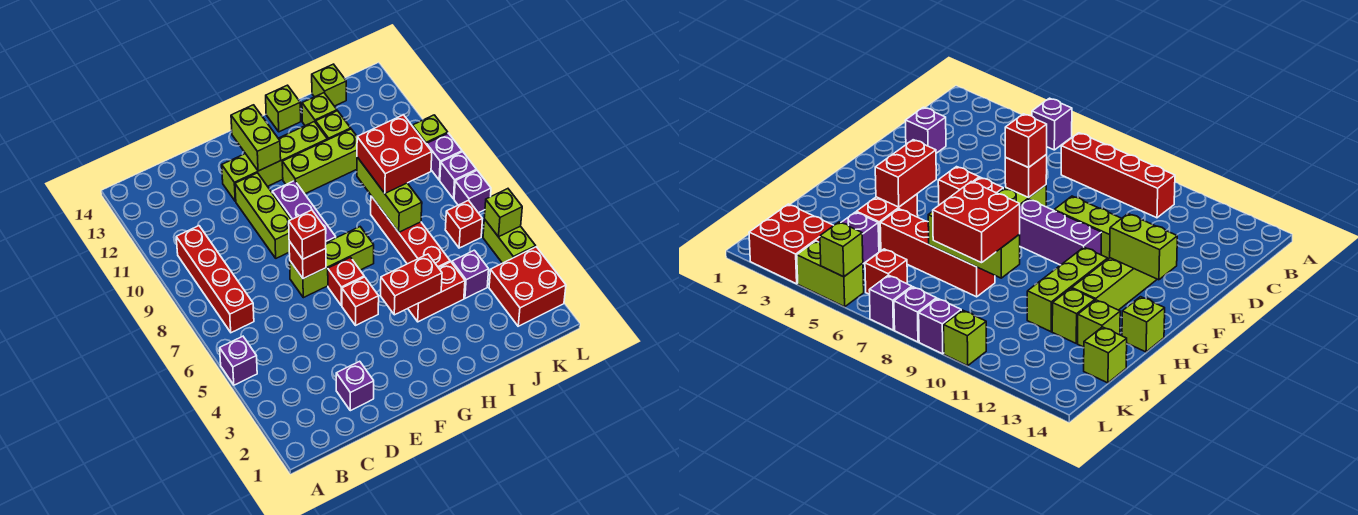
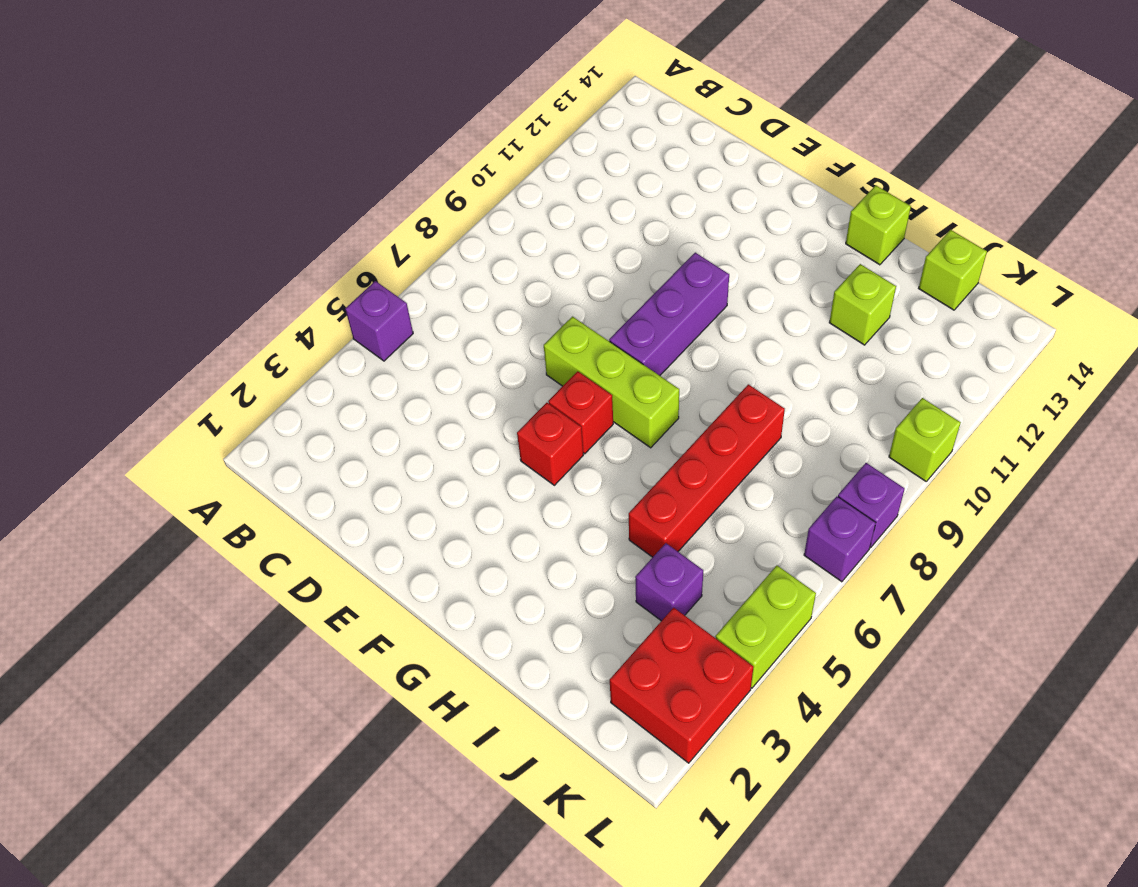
none -> red brick B7:B10 level 1
none -> purple brick D2 level 1
none -> lime brick E9:E11 level 1
none -> lime brick E12:H12 level 1

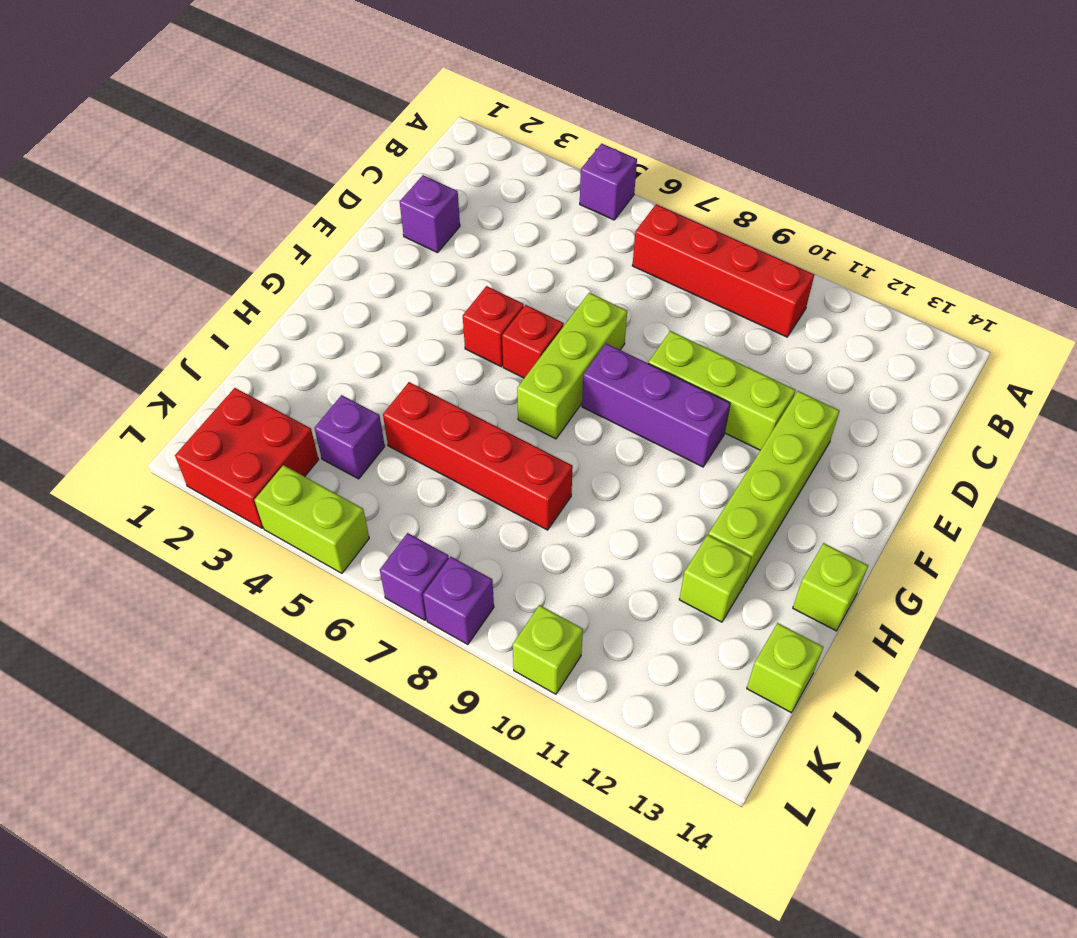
none -> lime brick G11:I11 level 1
none -> red brick H4:I4 level 1
none -> lime brick I13 level 1
none -> red brick K6 level 1

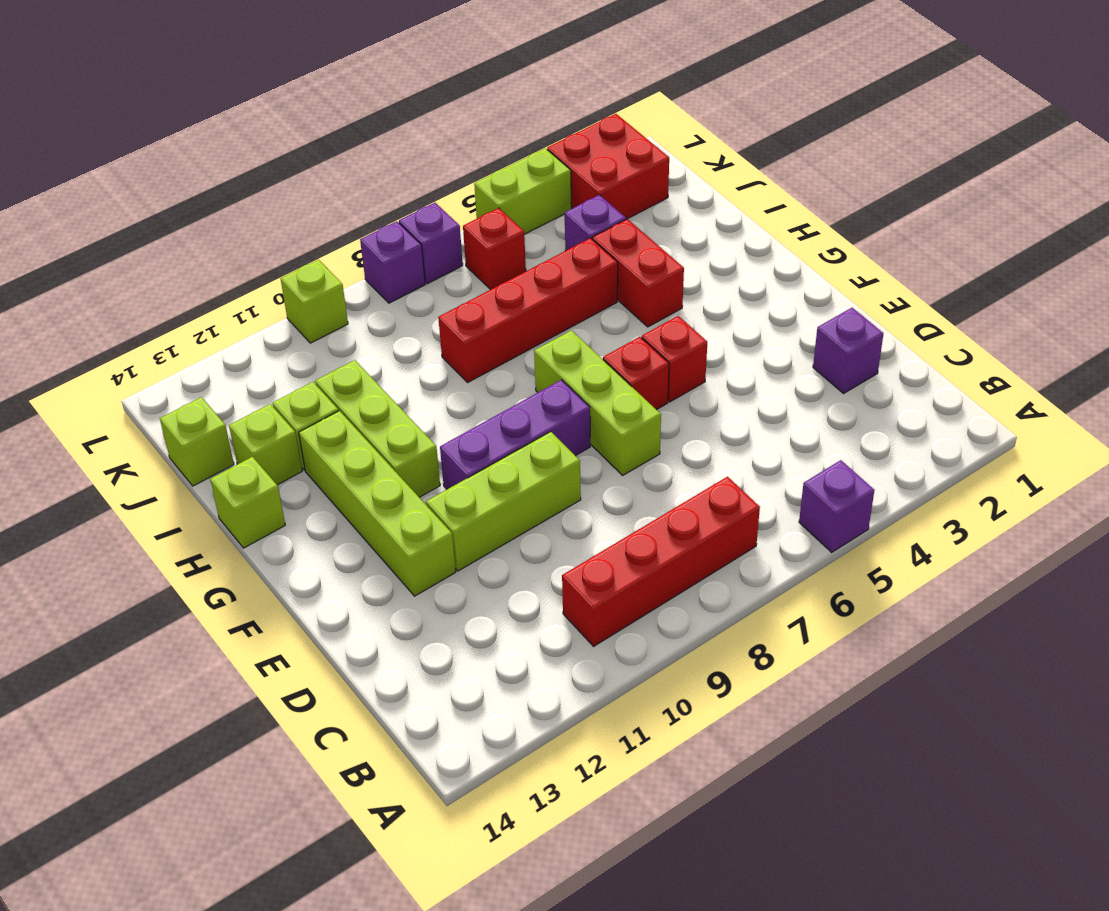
none -> purple brick L9 level 1
none -> red brick E7 level 2
none -> lime brick F12:F13 level 2
none -> red brick G4:H4 level 2

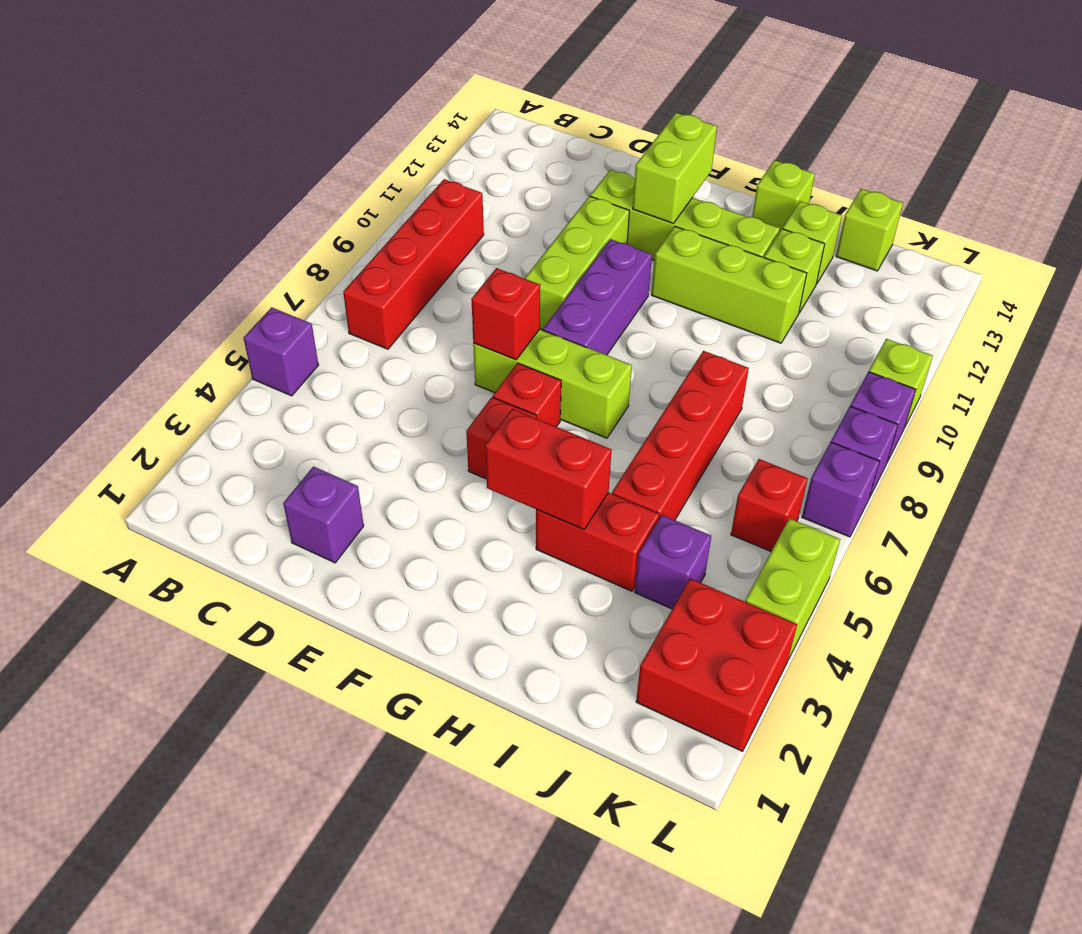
none -> lime brick I7:I9 level 2
none -> lime brick L5 level 2
none -> red brick E7 level 3
none -> red brick I8:J9 level 3

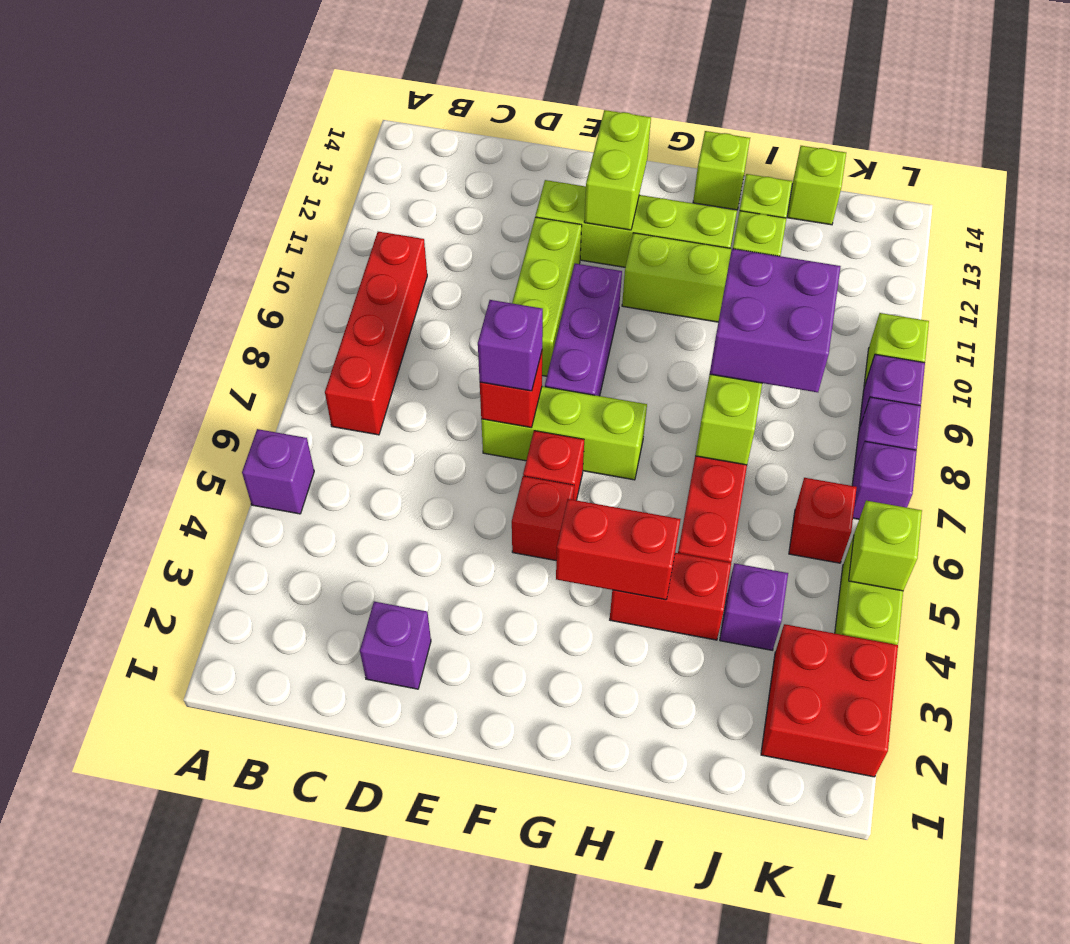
purple brick E7 level 3 -> red brick E7 level 3
purple brick I8:J9 level 3 -> red brick I8:J9 level 3

